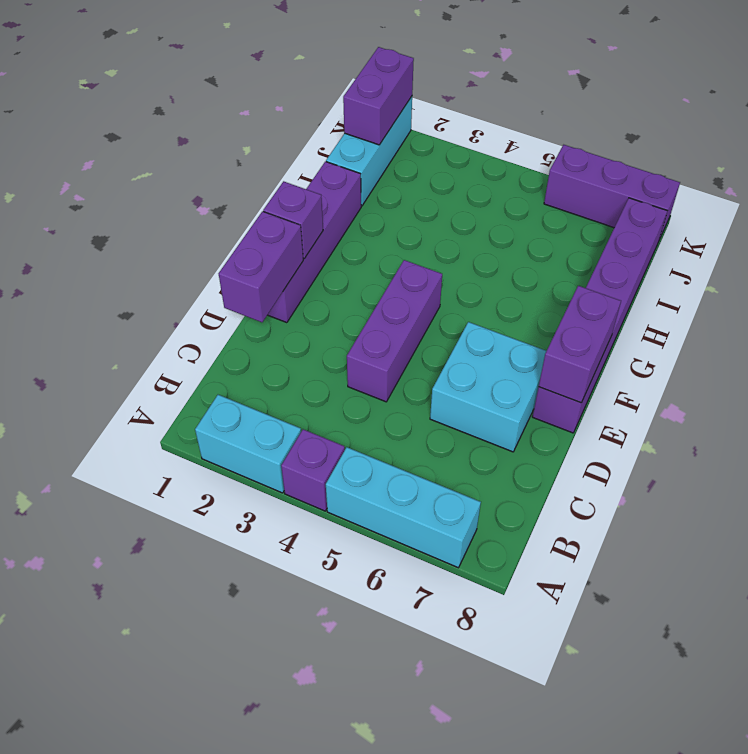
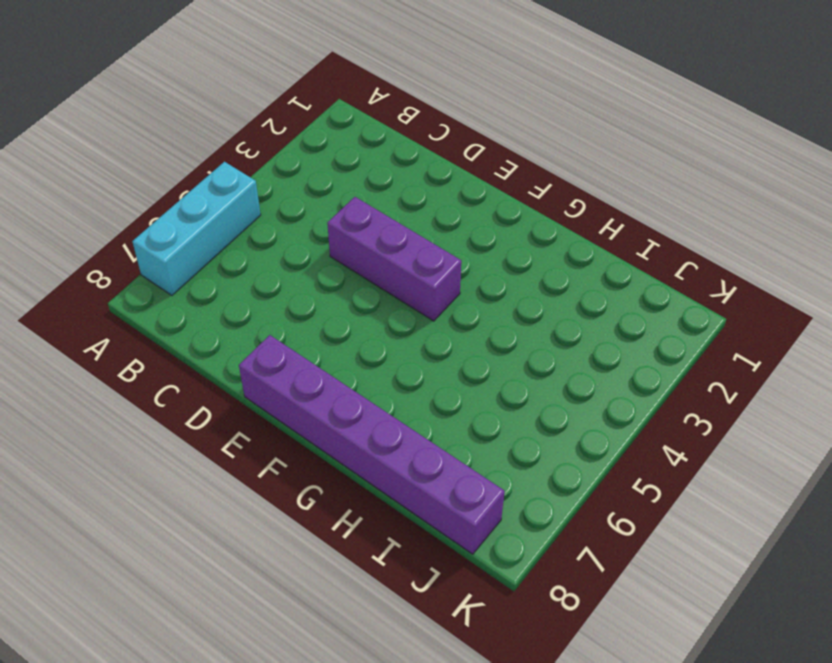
none -> cyan brick A2:A3 level 1
none -> purple brick A4 level 1
none -> cyan brick D6:E7 level 1

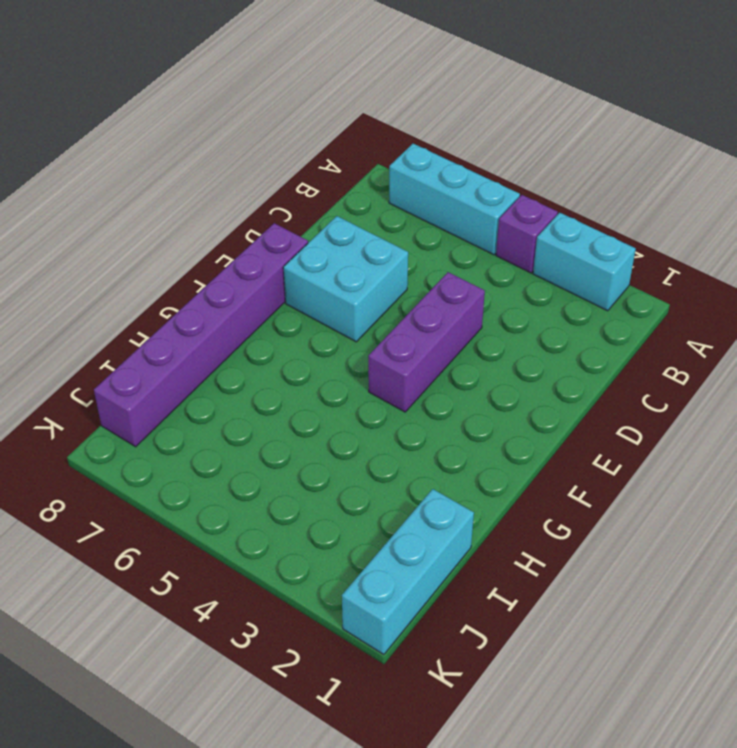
none -> purple brick E1:H1 level 1
none -> purple brick K6:K8 level 1
none -> purple brick D1:E1 level 2

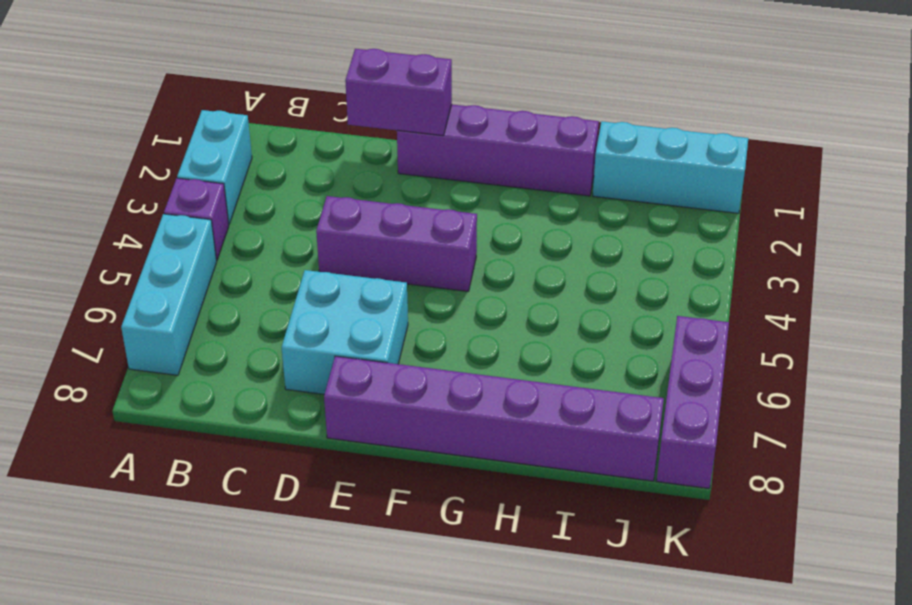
none -> purple brick E8:F8 level 2
none -> purple brick F1 level 2
none -> purple brick J1:K1 level 2

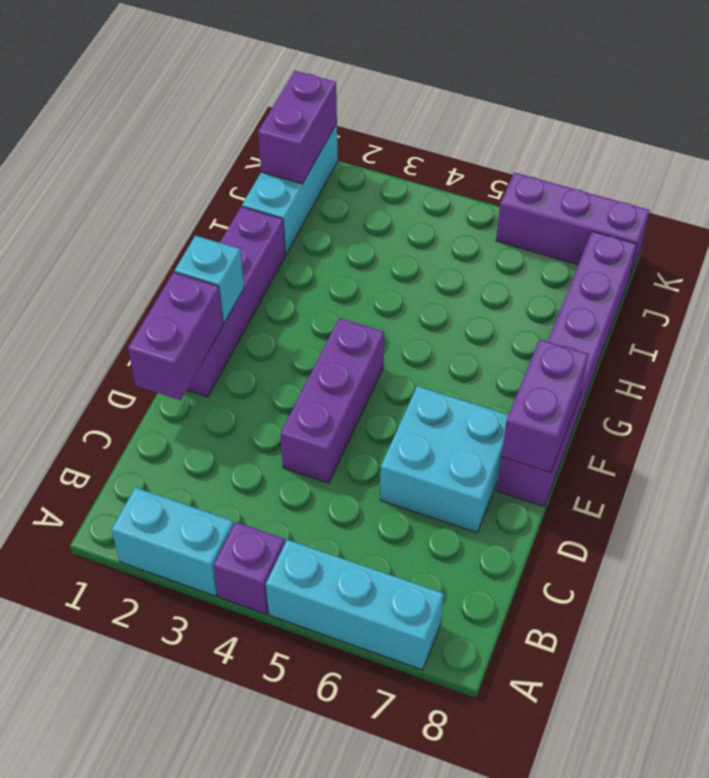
cyan brick F1 level 2 -> purple brick F1 level 2

